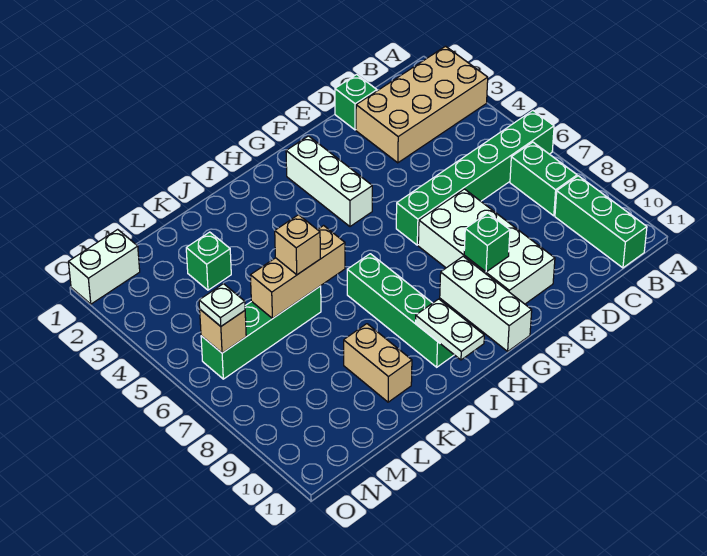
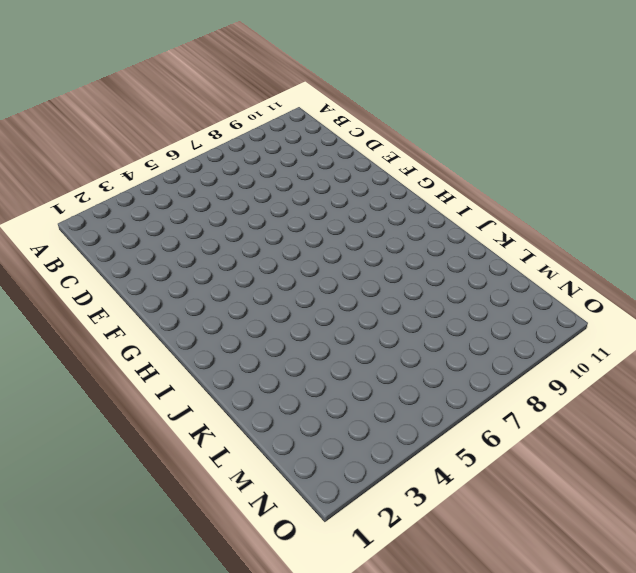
none -> tan brick A2:D3 level 1
none -> green brick A6:F6 level 1
none -> green brick B7:B8 level 1

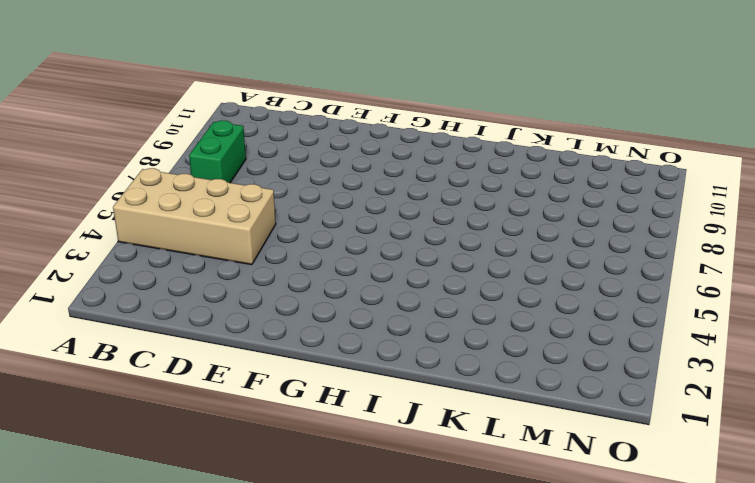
tan brick A4:D5 level 1 -> tan brick A2:D3 level 1
none -> green brick A6:F6 level 1
none -> green brick B9:B11 level 1
none -> green brick D1 level 1

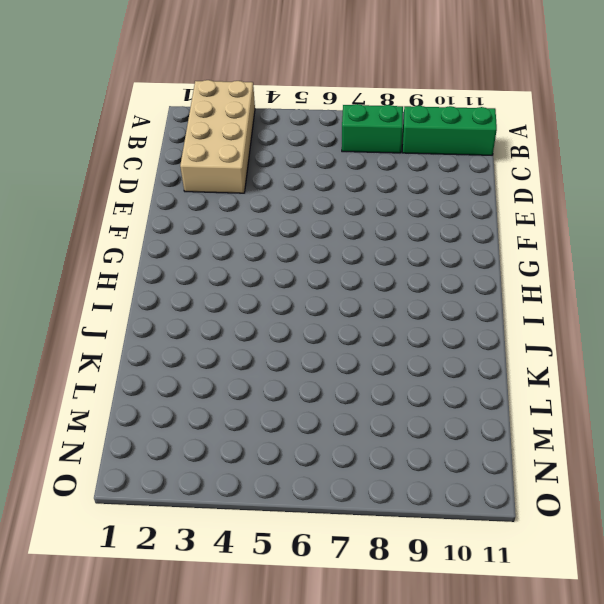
none -> green brick A6:F6 level 1
none -> green brick D1 level 1
none -> white brick E7:F10 level 1

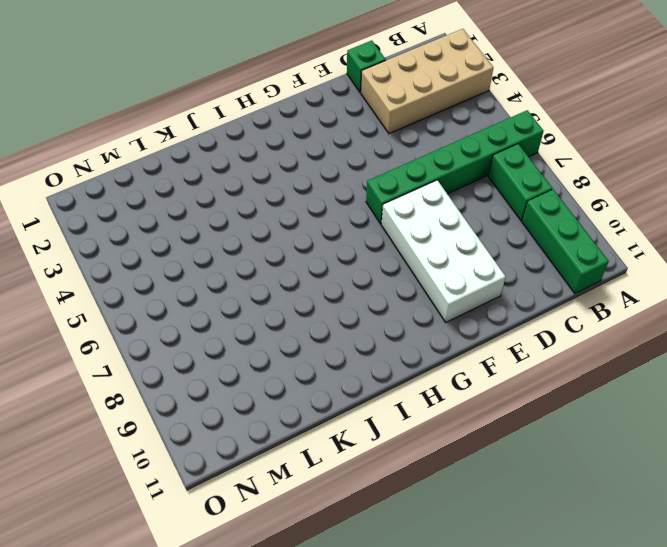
none -> white brick G2:G4 level 1
none -> white brick G9:G11 level 1
none -> green brick I7:I10 level 1

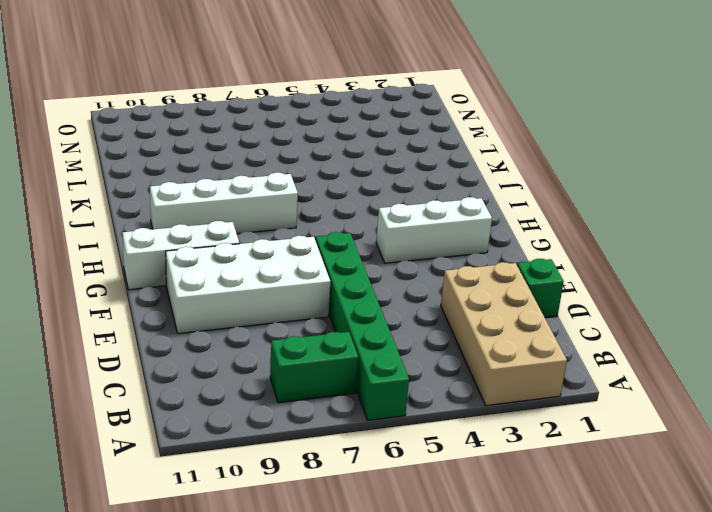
white brick I7:I10 level 1 -> green brick I7:I10 level 1
none -> green brick B9:B11 level 1
none -> green brick K6:N6 level 1
none -> tan brick K9:K10 level 1

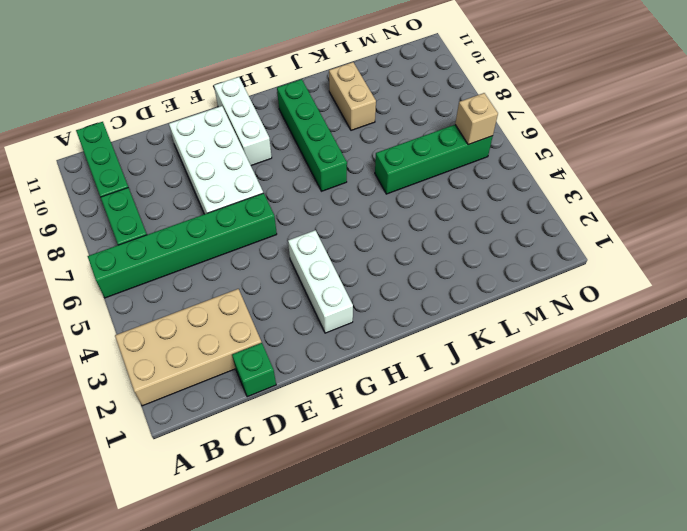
none -> green brick L3 level 1
none -> white brick N1:O1 level 1
none -> green brick F9 level 2

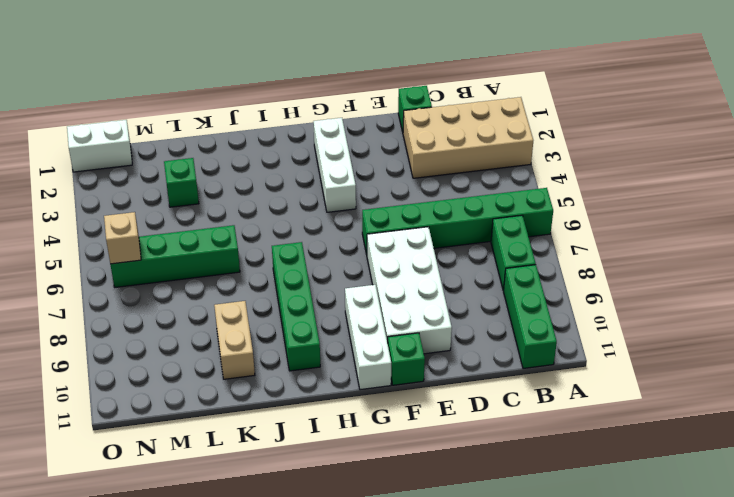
green brick F11 level 1 -> green brick F9 level 2
none -> white plate I10:I11 level 2
none -> tan brick J6:L6 level 2
none -> tan brick K6 level 3

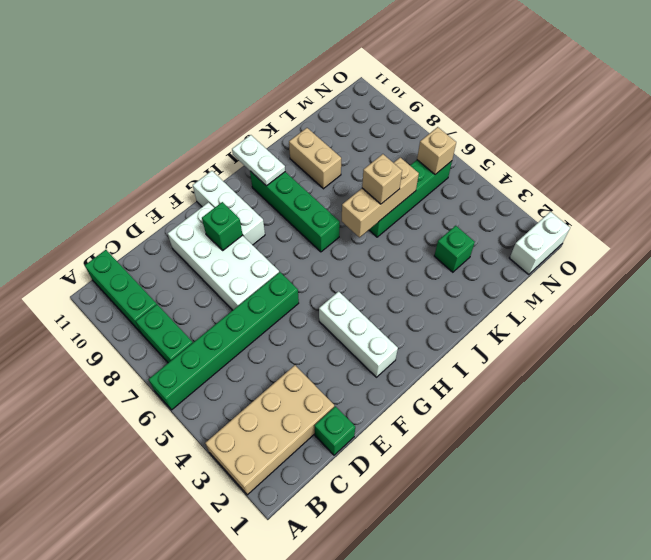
none -> white plate N6 level 3

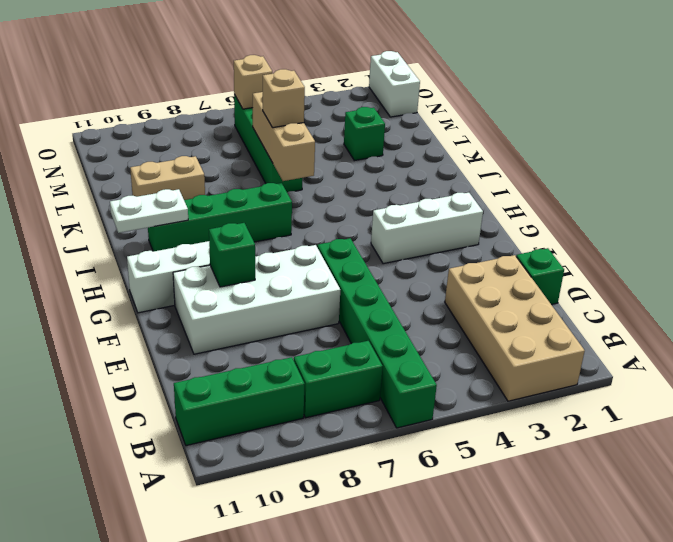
none -> white plate N6 level 3

